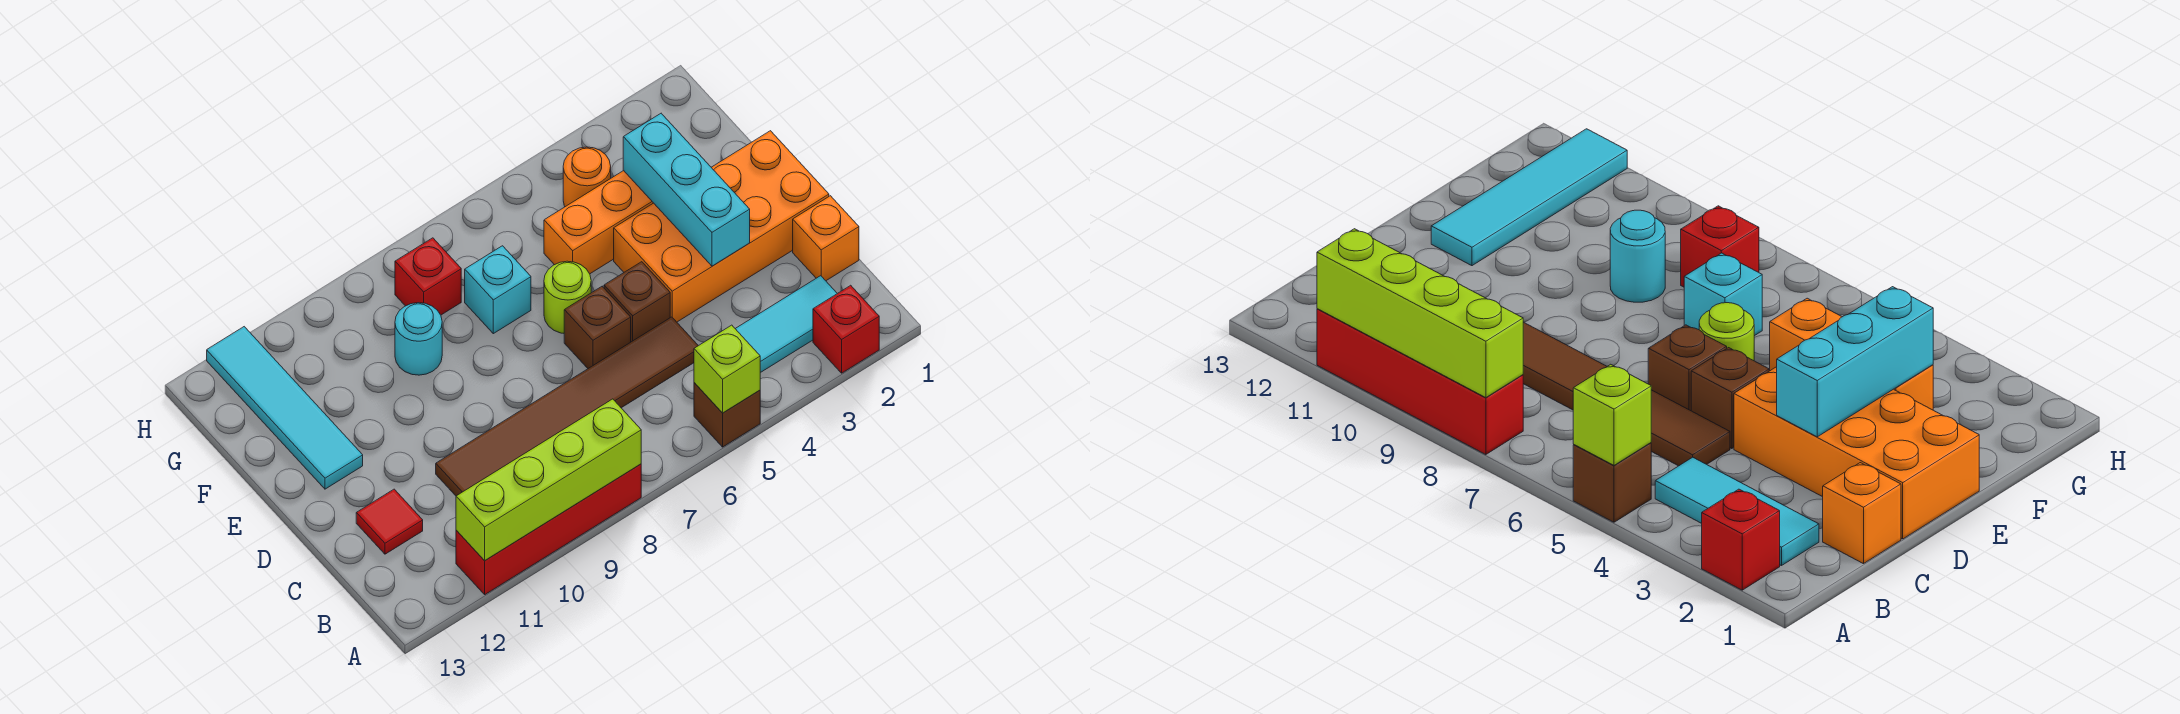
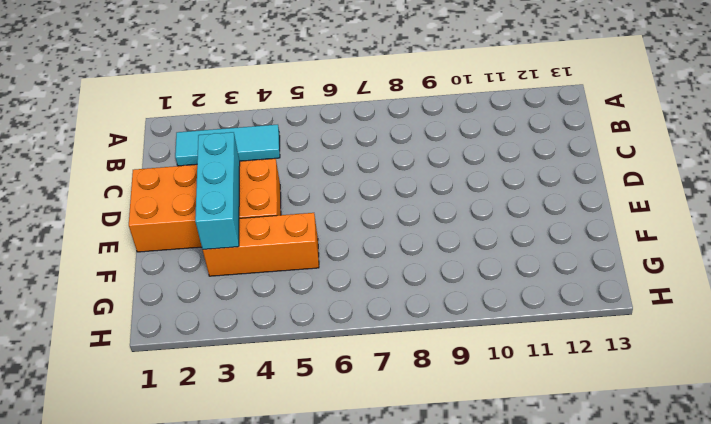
none -> red brick A2 level 1
none -> brown brick A5 level 1
none -> red brick A8:A11 level 1

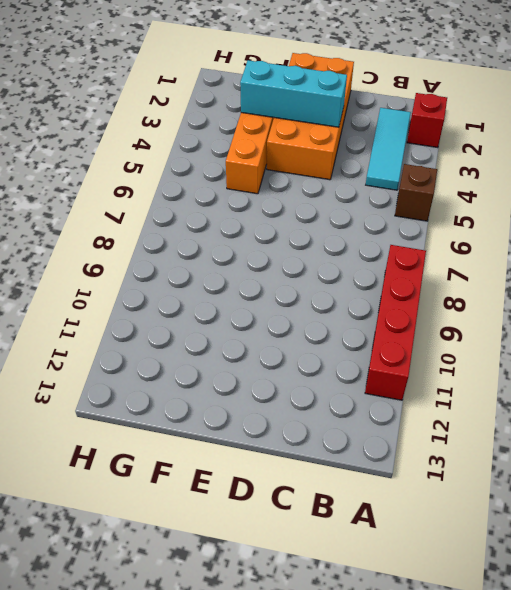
none -> orange brick C1 level 1
none -> brown tile C5:C10 level 1
none -> red tile C12 level 1

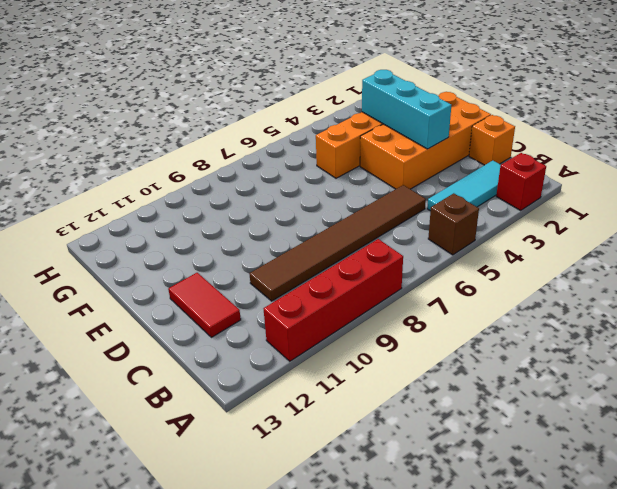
red tile C12:D12 level 1 -> red tile C12 level 1
none -> brown brick D5 level 1
none -> brown brick D6 level 1
none -> lime round brick E6 level 1

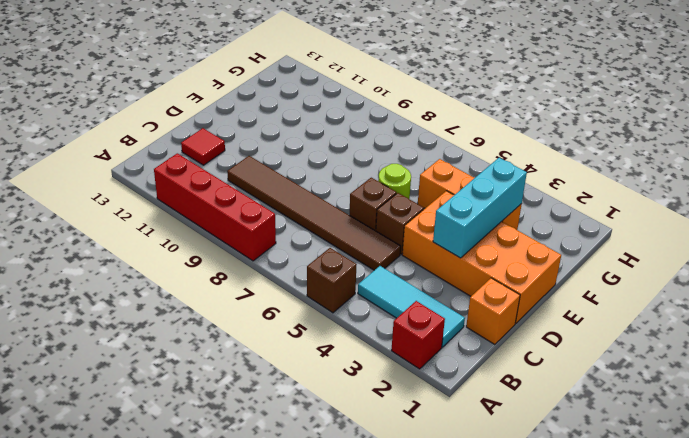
none -> cyan tile E12:H12 level 1
none -> cyan brick F7 level 1
none -> cyan round brick F9 level 1

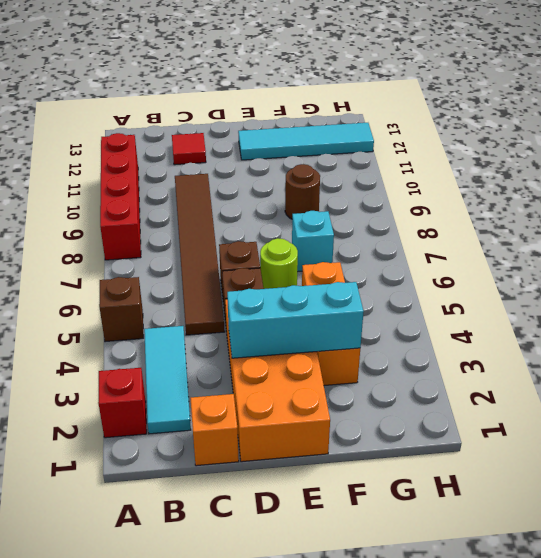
brown round brick F9 level 1 -> cyan round brick F9 level 1
none -> orange round brick G4 level 1
none -> red brick G8 level 1
none -> lime brick A5 level 2

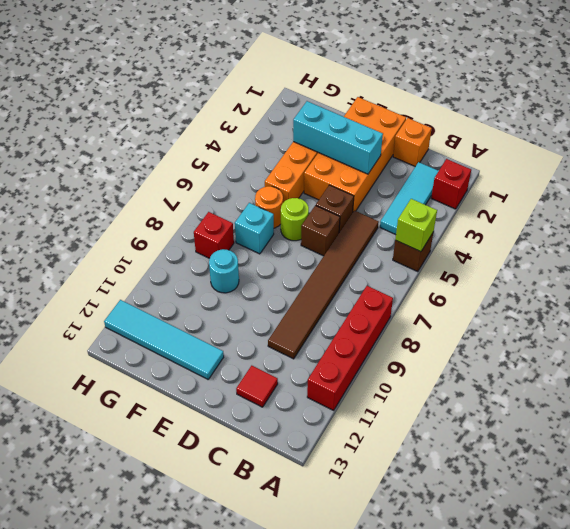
orange round brick F6 level 1 -> orange round brick G4 level 1
none -> lime brick A8:A11 level 2

